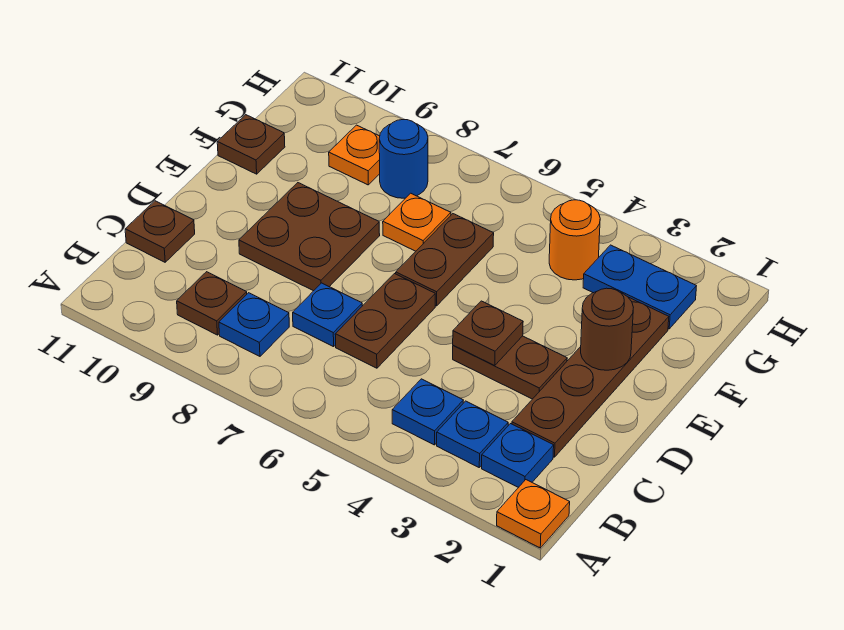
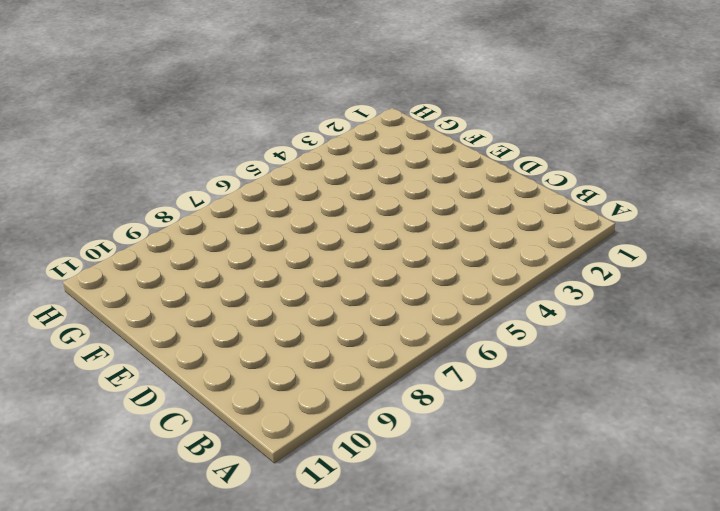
none -> orange plate A1 level 1
none -> blue plate B2 level 1
none -> blue plate B3 level 1

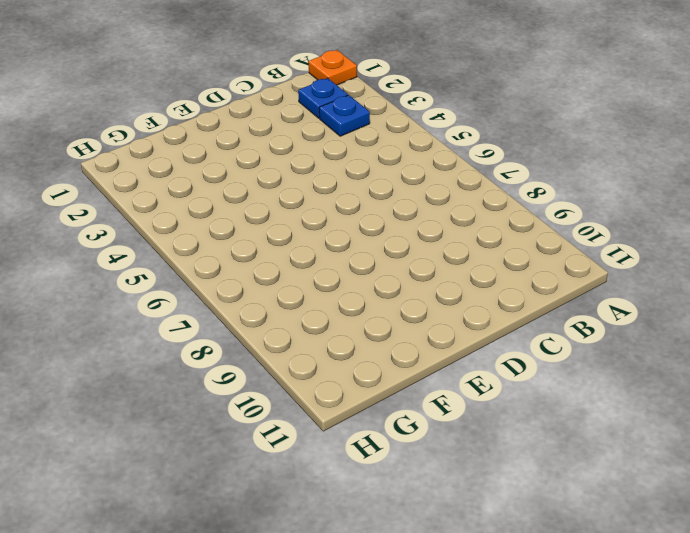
none -> blue plate B4 level 1
none -> blue plate B8 level 1
none -> brown plate B9 level 1

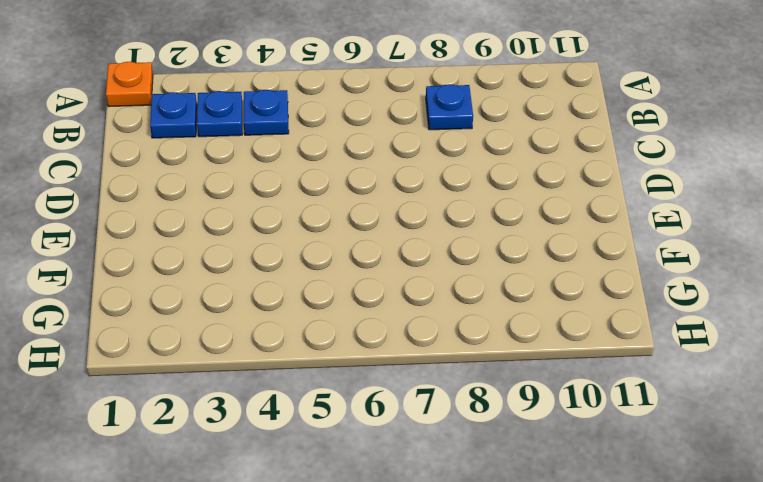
none -> brown plate B9 level 1
none -> brown plate C2:F2 level 1
none -> brown plate C6:D6 level 1

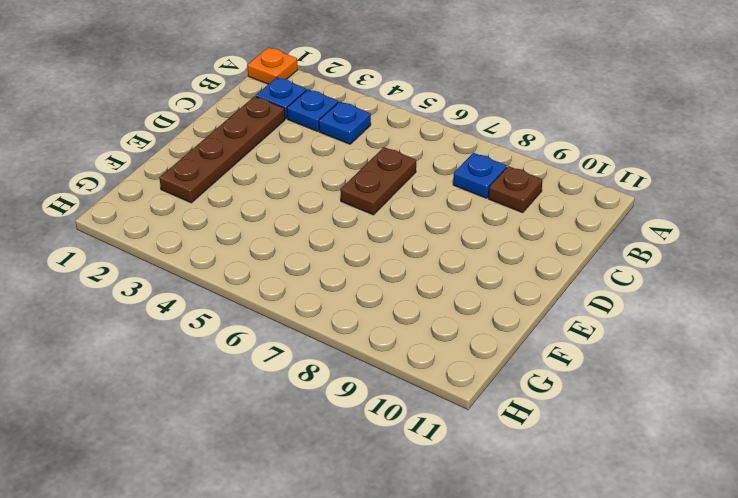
none -> blue plate C7 level 1
none -> brown plate C11 level 1
none -> brown plate D3:D4 level 1

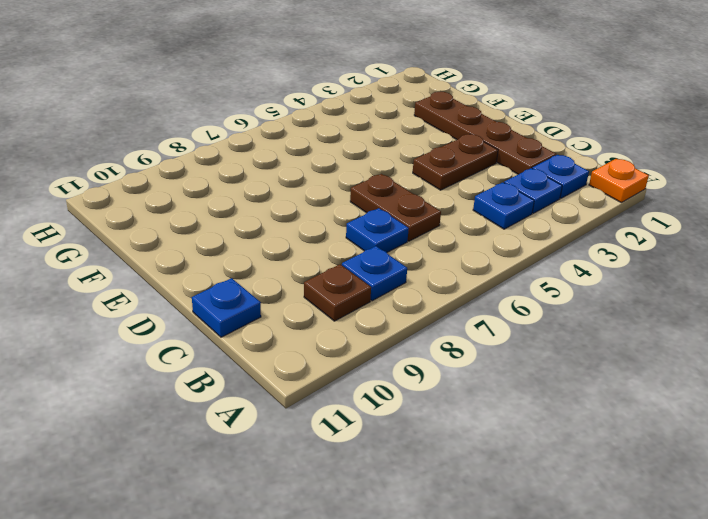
blue plate C11 level 1 -> brown plate C11 level 1
none -> brown plate D8:E9 level 1
none -> brown plate E6:F6 level 1
none -> orange plate F7 level 1

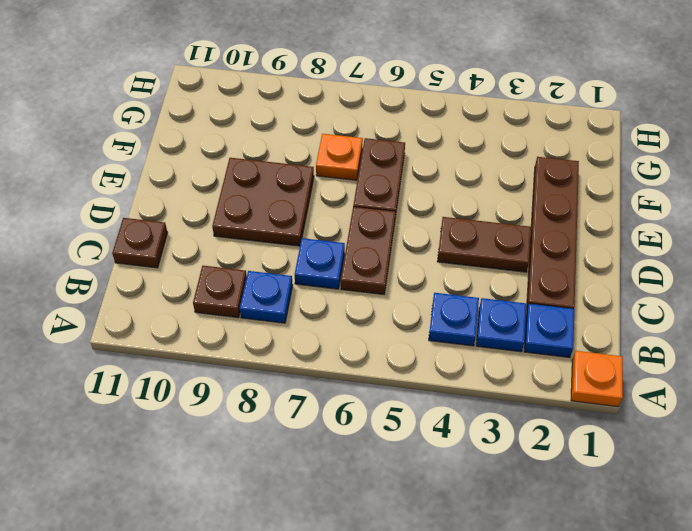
none -> brown plate F11 level 1
none -> blue plate G2:G3 level 1
none -> orange round brick G4 level 1

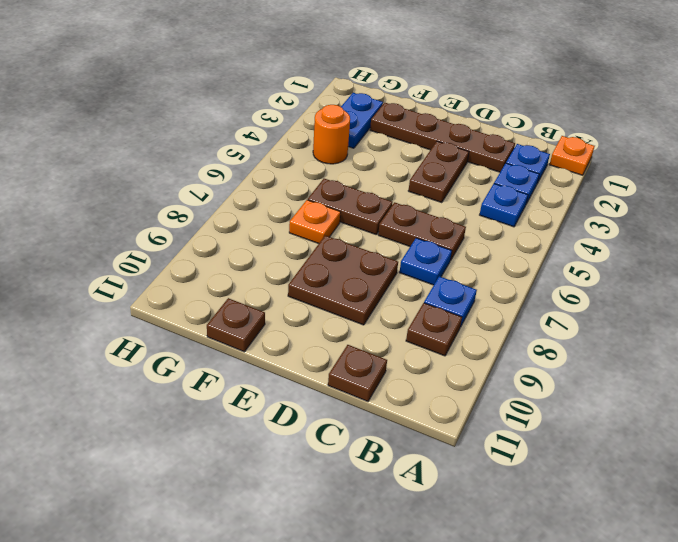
none -> blue round brick G8 level 1
none -> orange plate G9 level 1
none -> brown plate D4 level 2

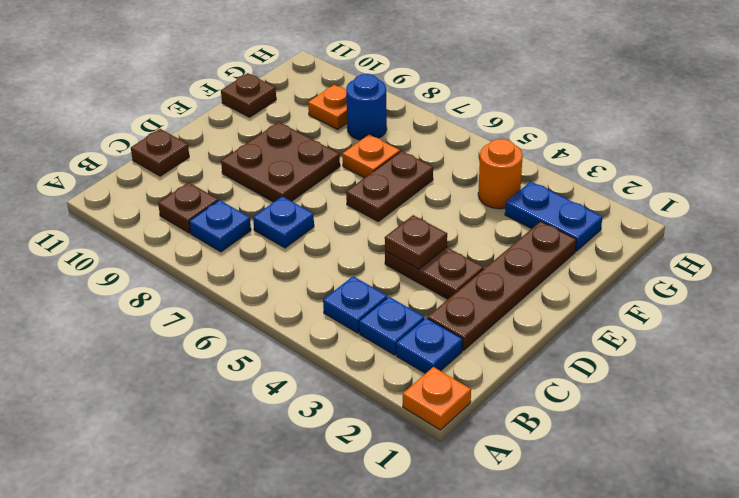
none -> brown plate C6:D6 level 1
none -> brown round brick E2 level 2

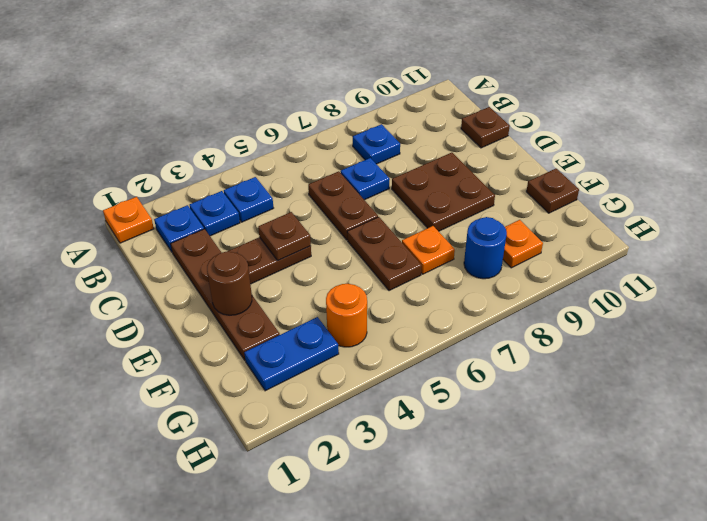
none -> brown plate B9 level 1

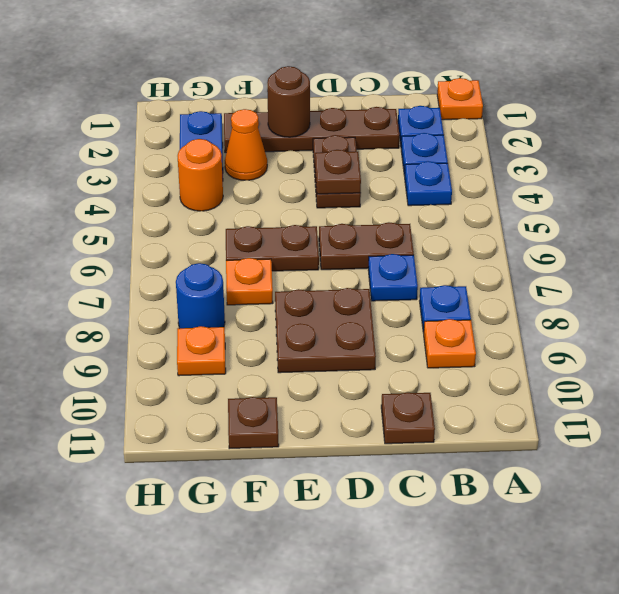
orange plate B9 level 1 -> brown plate B9 level 1
orange cone F3 level 1 -> none

